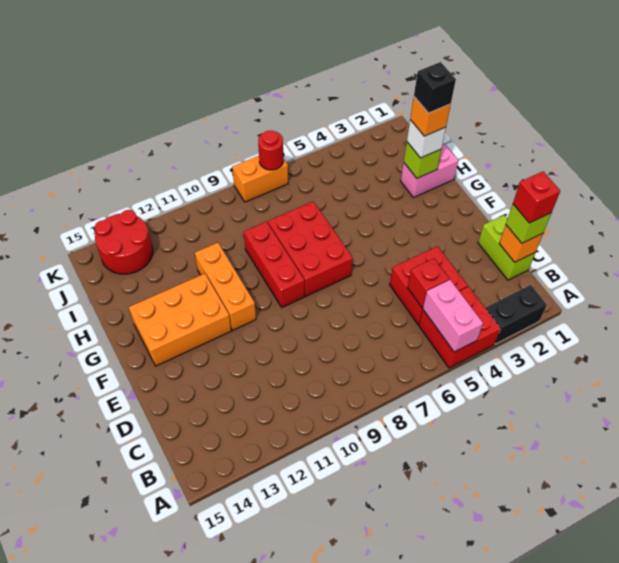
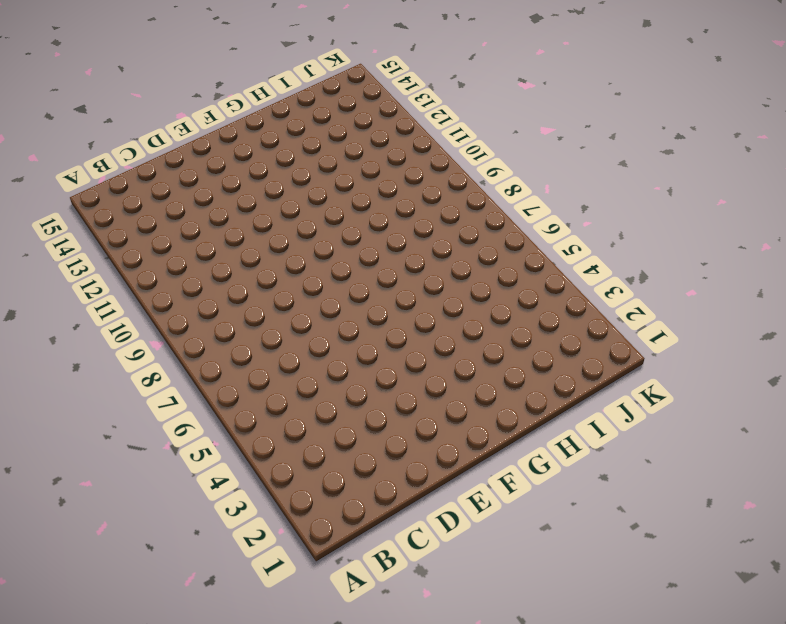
none -> black brick A2:A3 level 1
none -> red brick A4:B5 level 1
none -> lime brick C1:D1 level 1

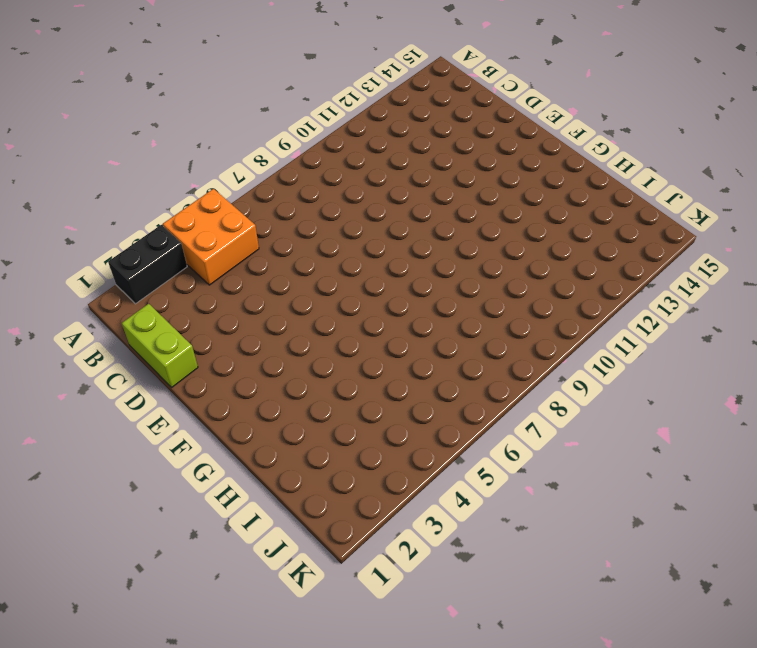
orange brick A4:B5 level 1 -> red brick A4:B5 level 1
none -> red brick C4:D5 level 1
none -> red brick F7:H8 level 1
none -> red brick F9:H9 level 1

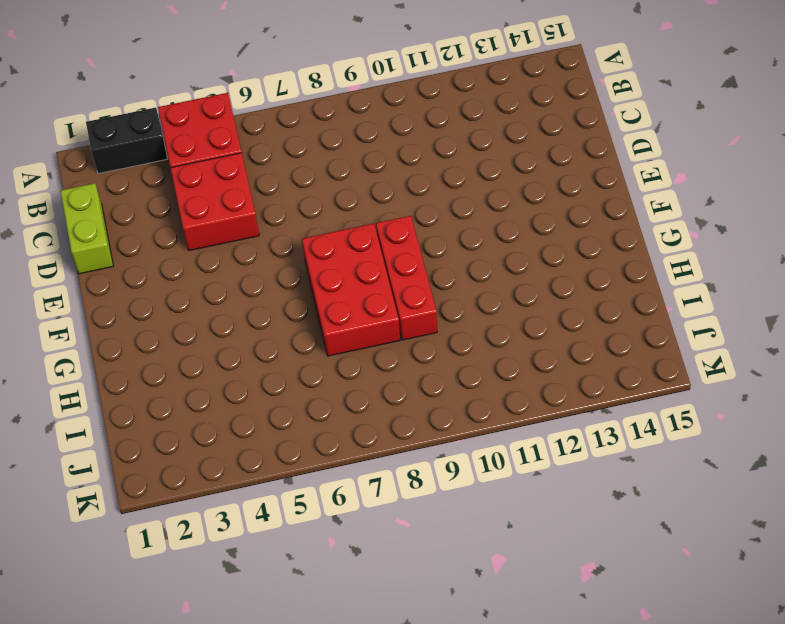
none -> orange brick F11:H11 level 1
none -> orange brick F12:G14 level 1
none -> pink brick H1:H2 level 1

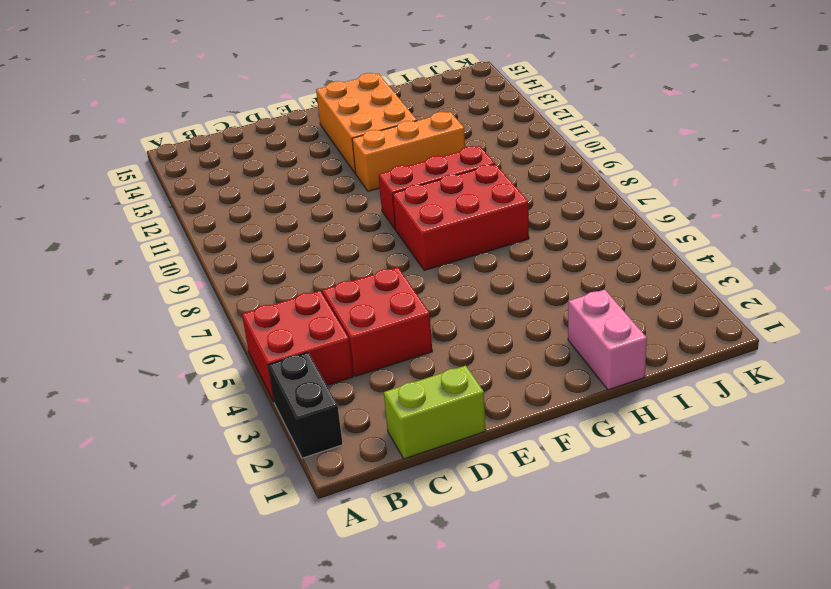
none -> red round brick J13:K14 level 1
none -> orange brick K7:K8 level 1
none -> pink brick A5:B5 level 2

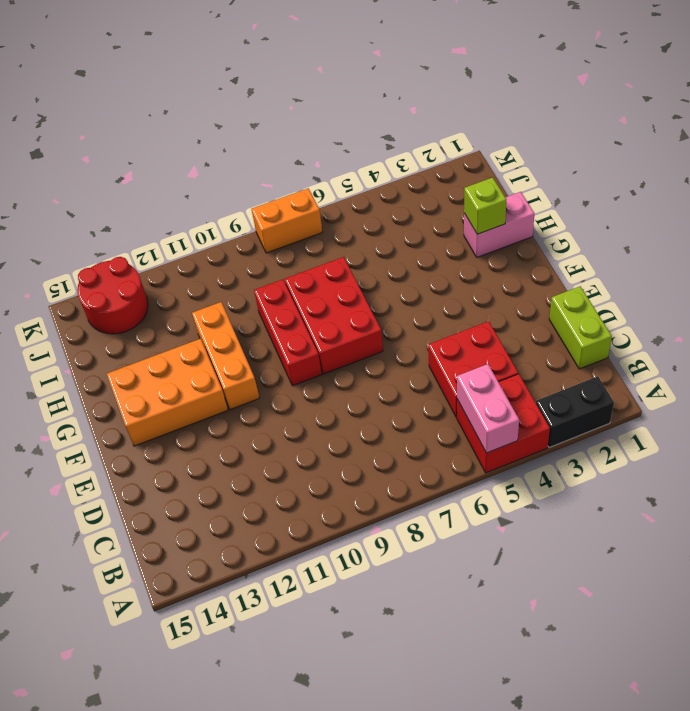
none -> orange brick C1 level 2
none -> red brick C5 level 2
none -> red round brick K7 level 2

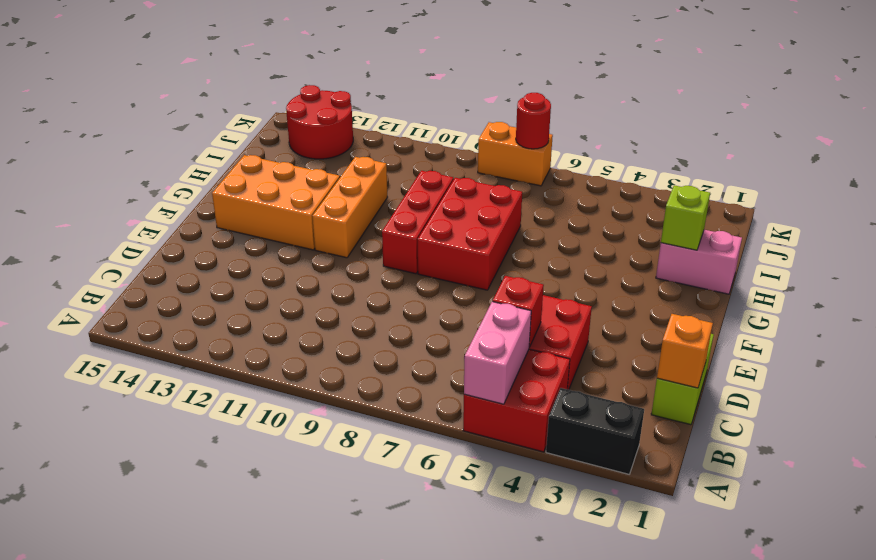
none -> lime brick C1 level 3
none -> white brick H2 level 3
none -> red brick C1 level 4

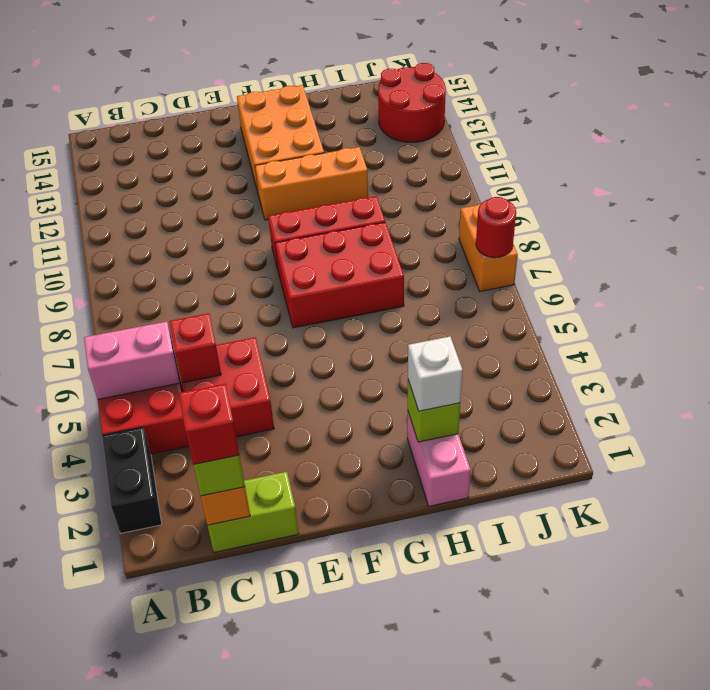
none -> orange brick H2 level 4
none -> black brick H2 level 5

